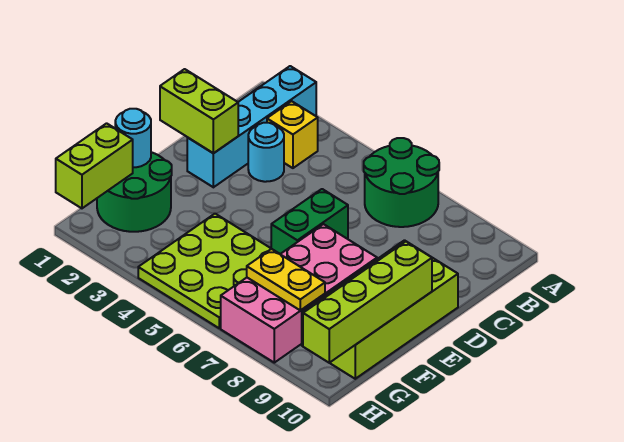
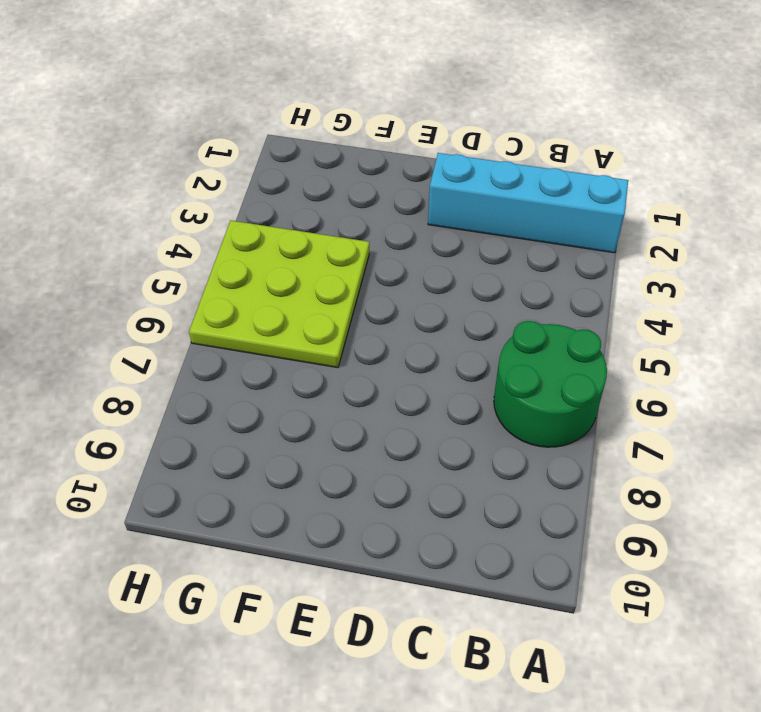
none -> yellow brick B3 level 1
none -> cyan round brick C3 level 1
none -> green brick D6:E6 level 1

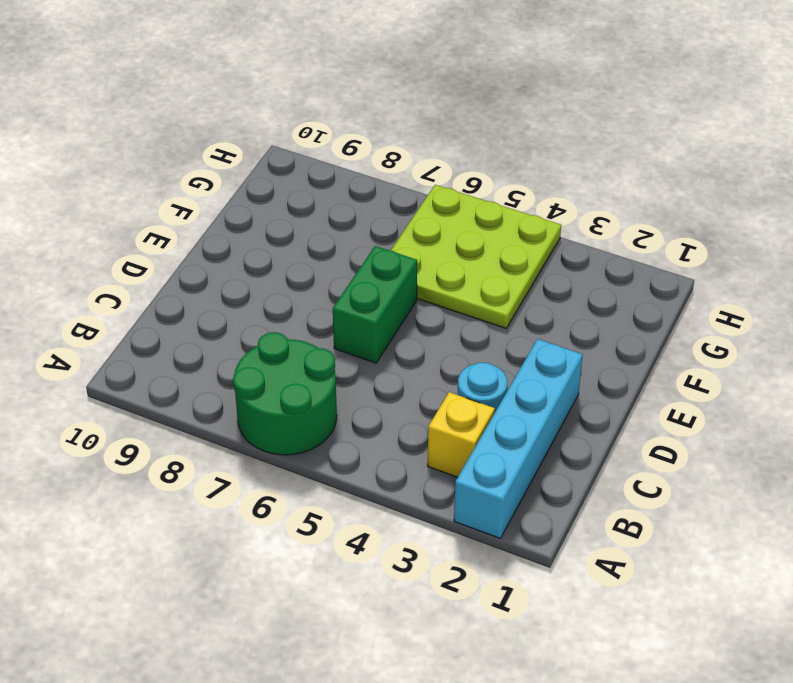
none -> lime brick D9:G10 level 1
none -> pink brick E7:H8 level 1
none -> green round brick F1:G2 level 1

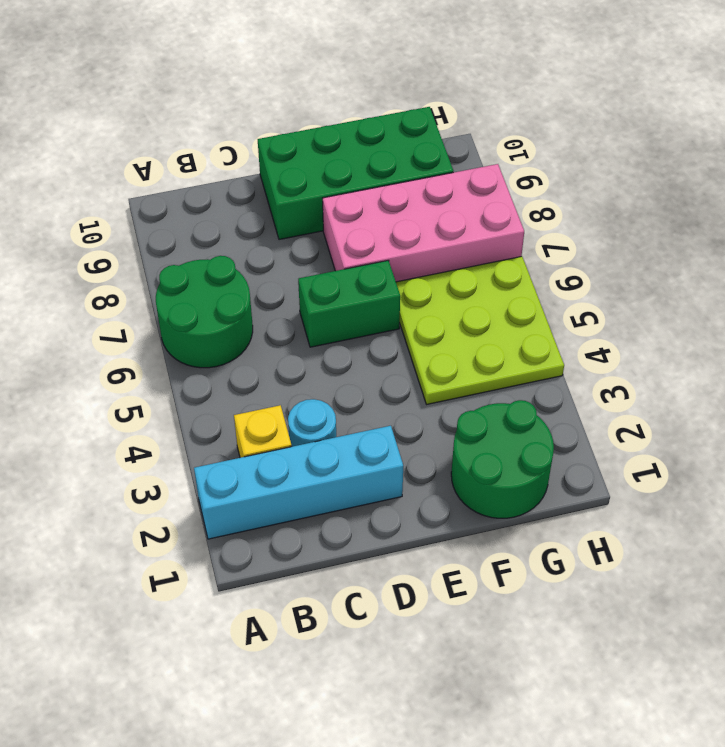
green brick D9:G10 level 1 -> lime brick D9:G10 level 1
none -> lime brick D1:D2 level 2
none -> lime brick E10:H10 level 2
none -> cyan round brick F1 level 2

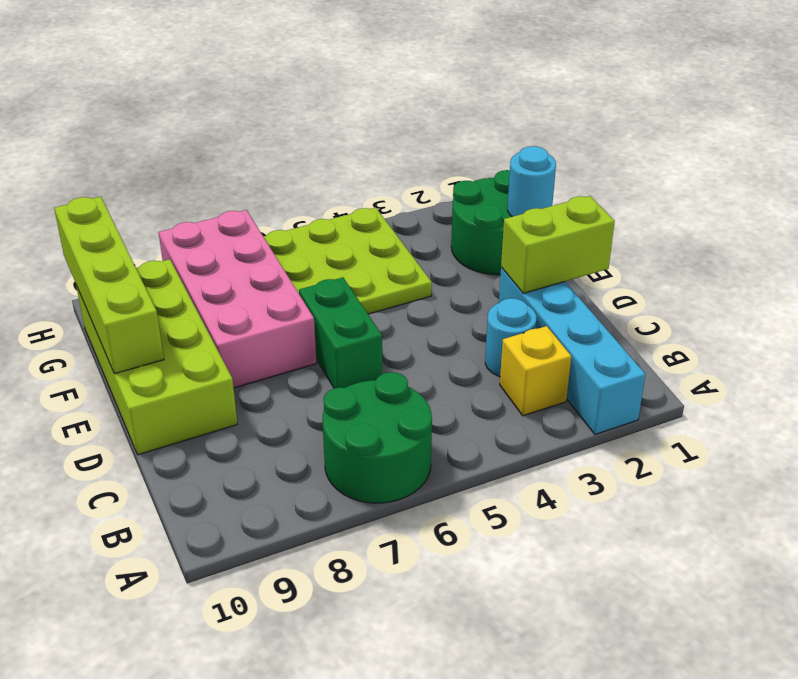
none -> lime brick G1:H1 level 2
none -> yellow plate G7:G8 level 2

